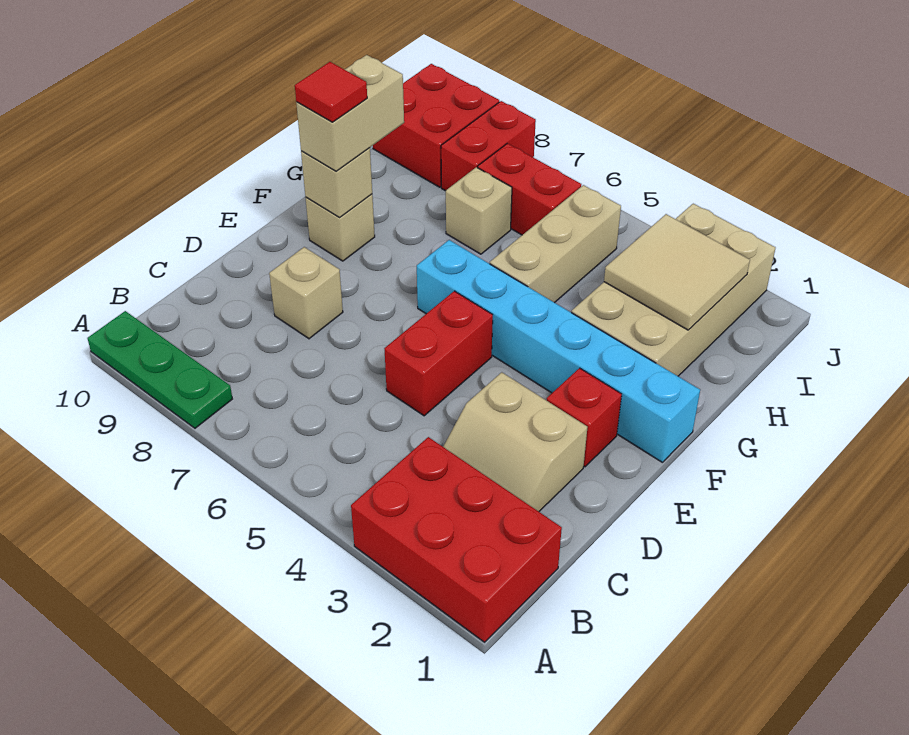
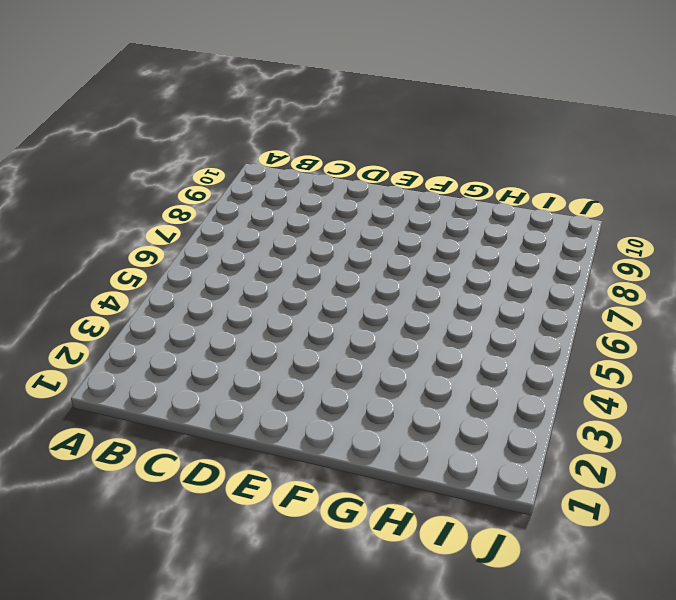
none -> red brick A1:B3 level 1
none -> green plate A8:A10 level 1
none -> tan slope C2:D3 level 1 top D

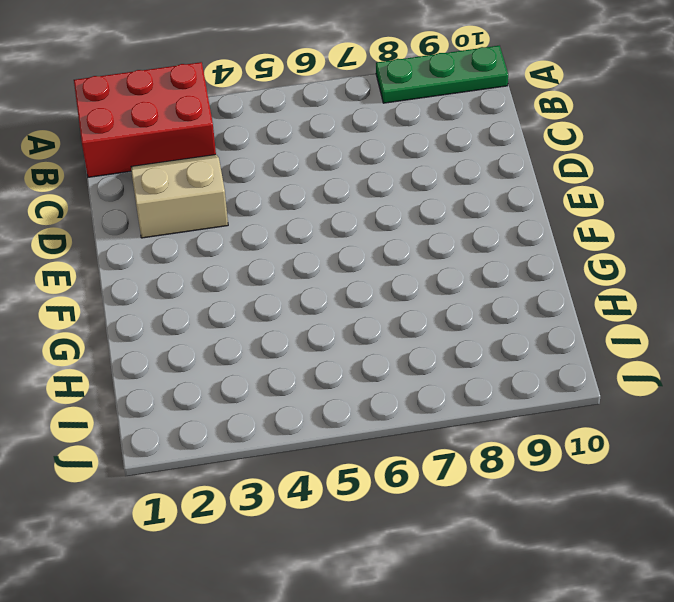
none -> red brick D5:E5 level 1
none -> tan brick D8 level 1
none -> red brick E2 level 1

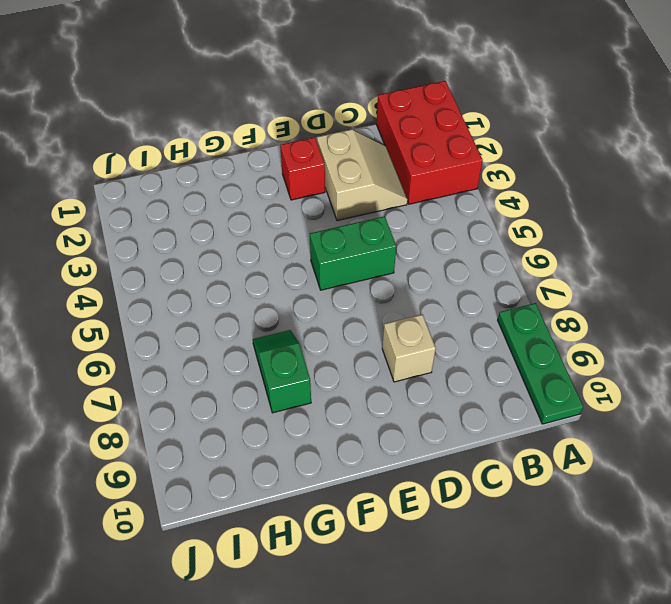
green brick D5:E5 level 1 -> red brick D5:E5 level 1
green slope G7:G8 level 1 top 8 -> none
none -> cyan brick F1:F6 level 1
none -> tan brick F9 level 1
none -> tan brick G2:J3 level 1

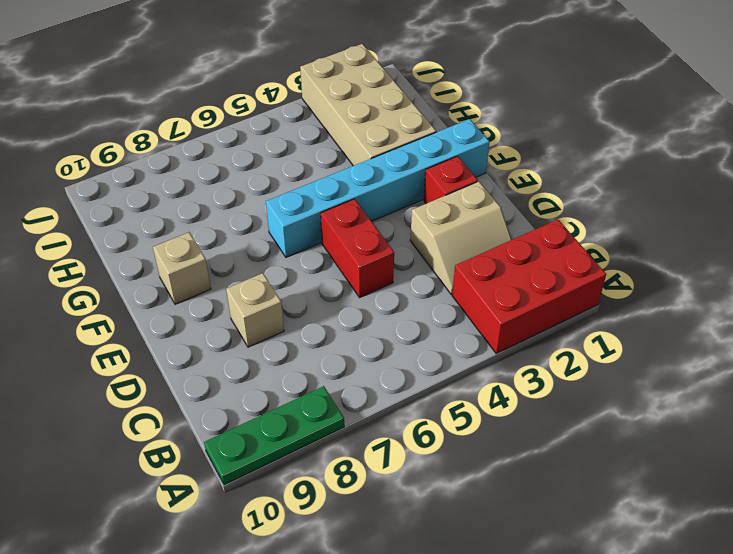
none -> tan brick G5:I5 level 1
none -> tan brick H7 level 1
none -> red brick I6:I7 level 1

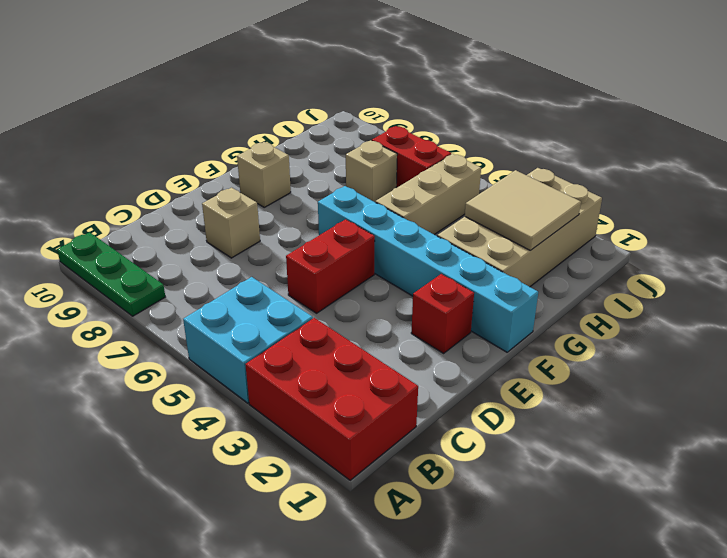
cyan brick A4:B5 level 1 -> none
none -> tan slope C2:D3 level 1 top D
none -> red brick I8:J8 level 1
none -> red brick I9:J10 level 1

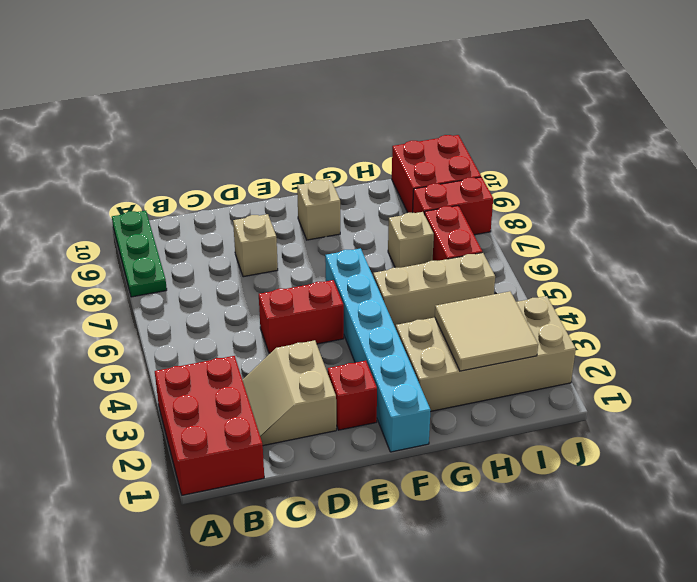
none -> tan brick F9 level 2
none -> tan brick F9:G9 level 3
none -> red tile F9 level 4

